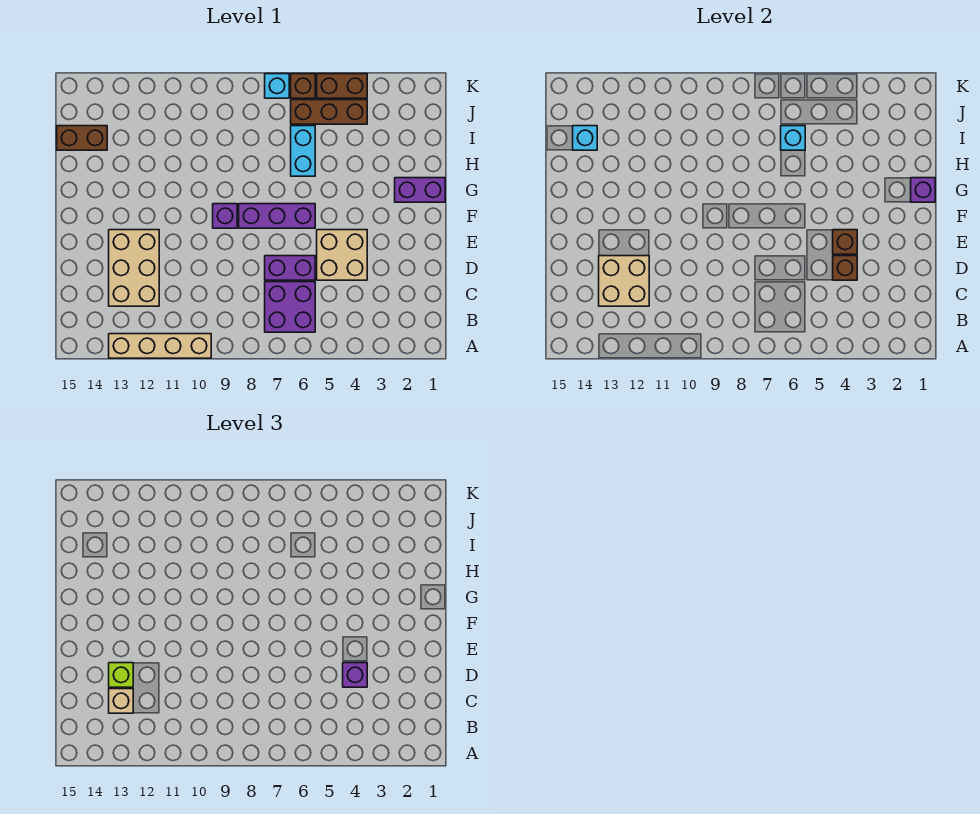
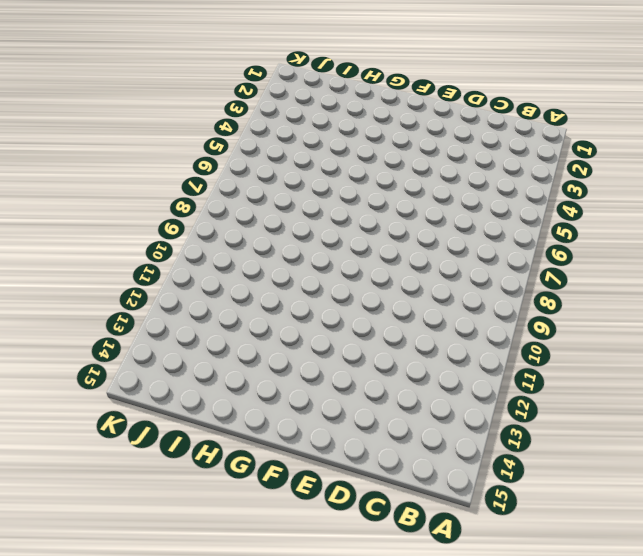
none -> tan brick A10:A13 level 1
none -> purple brick B6:C7 level 1
none -> tan brick C12:E13 level 1

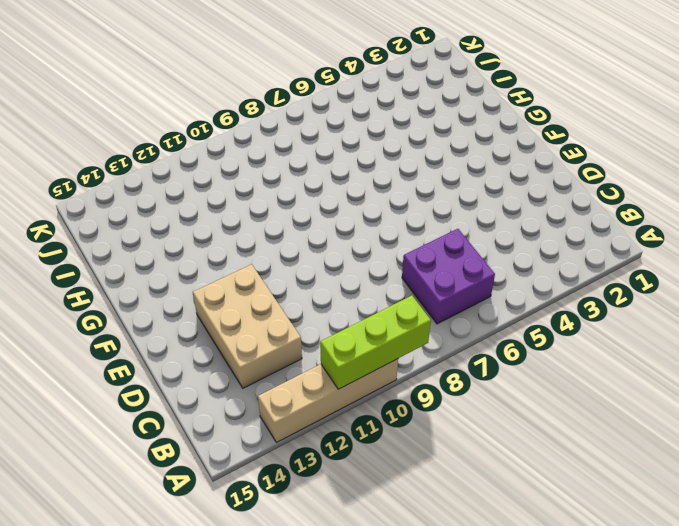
lime brick A9:A11 level 2 -> none
none -> tan brick D4:E5 level 1
none -> purple brick D6:D7 level 1
none -> purple brick F6:F8 level 1

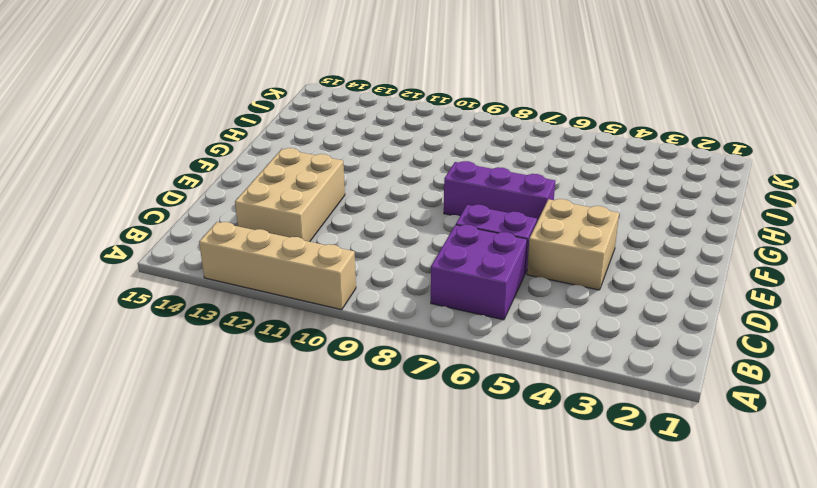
none -> purple brick F9 level 1
none -> purple brick G1:G2 level 1
none -> cyan brick H6:I6 level 1

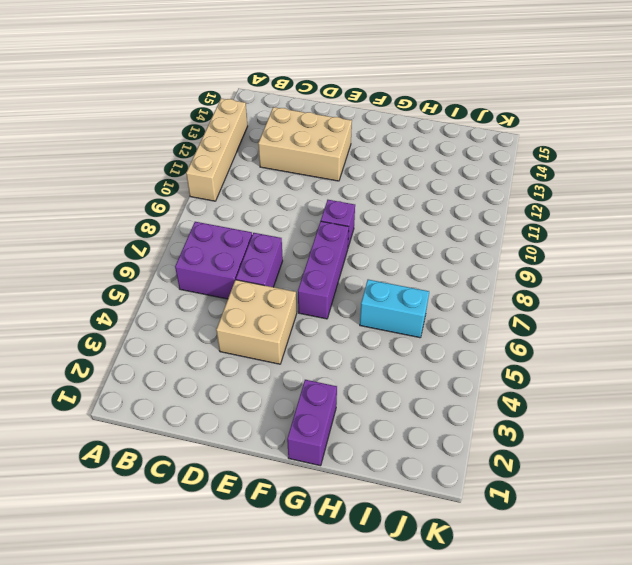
none -> brown brick I14:I15 level 1
none -> brown brick J4:J6 level 1
none -> brown brick K4:K5 level 1

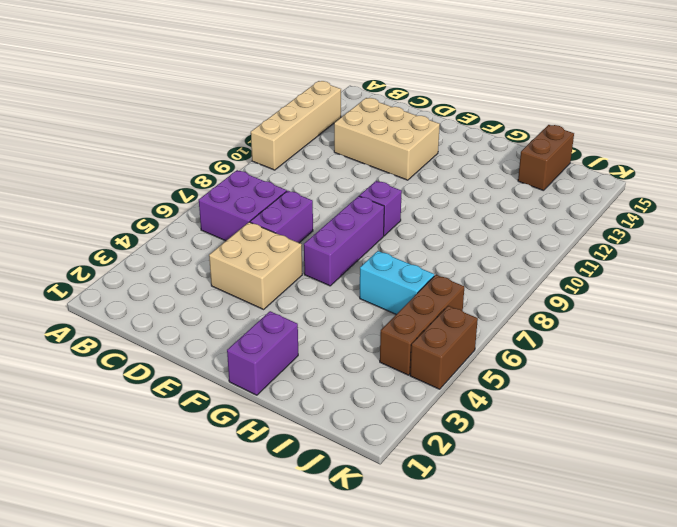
none -> brown brick K6 level 1
none -> cyan brick K7 level 1
none -> tan brick C12:D13 level 2

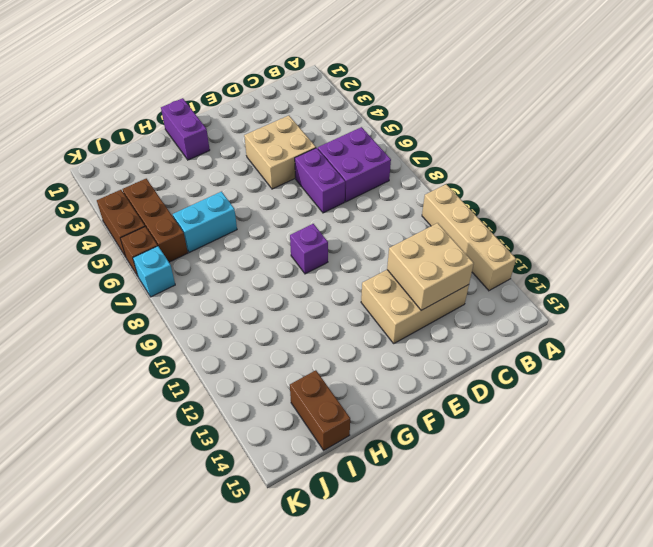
none -> purple brick F6:F8 level 1
none -> brown brick D4 level 2
none -> brown brick E4 level 2

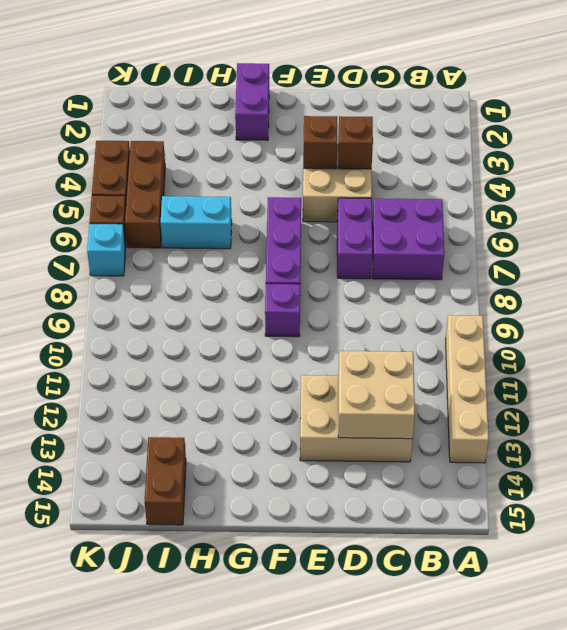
none -> purple brick G1 level 2
none -> cyan brick I6 level 2
none -> cyan brick I14 level 2

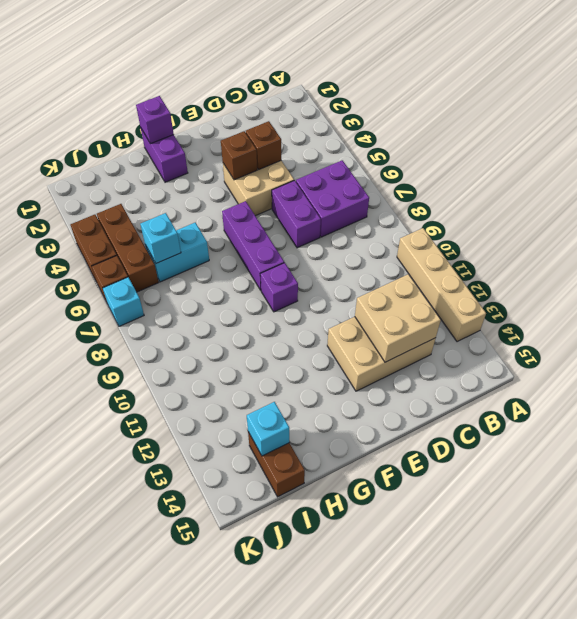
none -> tan brick C13 level 3
none -> purple brick D4 level 3
none -> lime brick D13 level 3

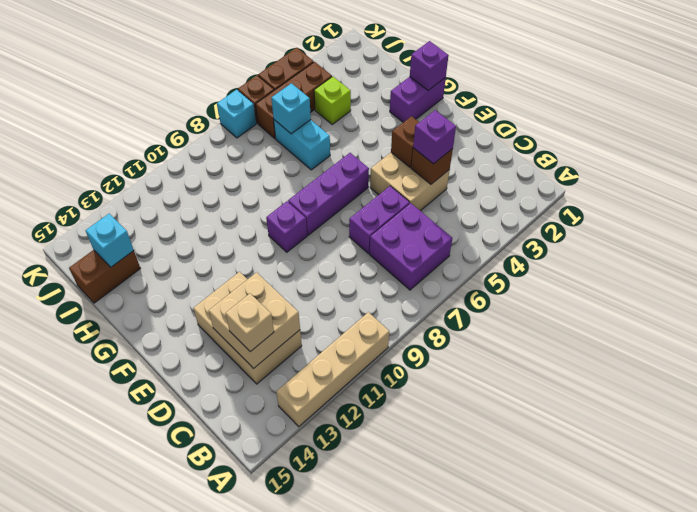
lime brick I4 level 1 -> lime brick D13 level 3

